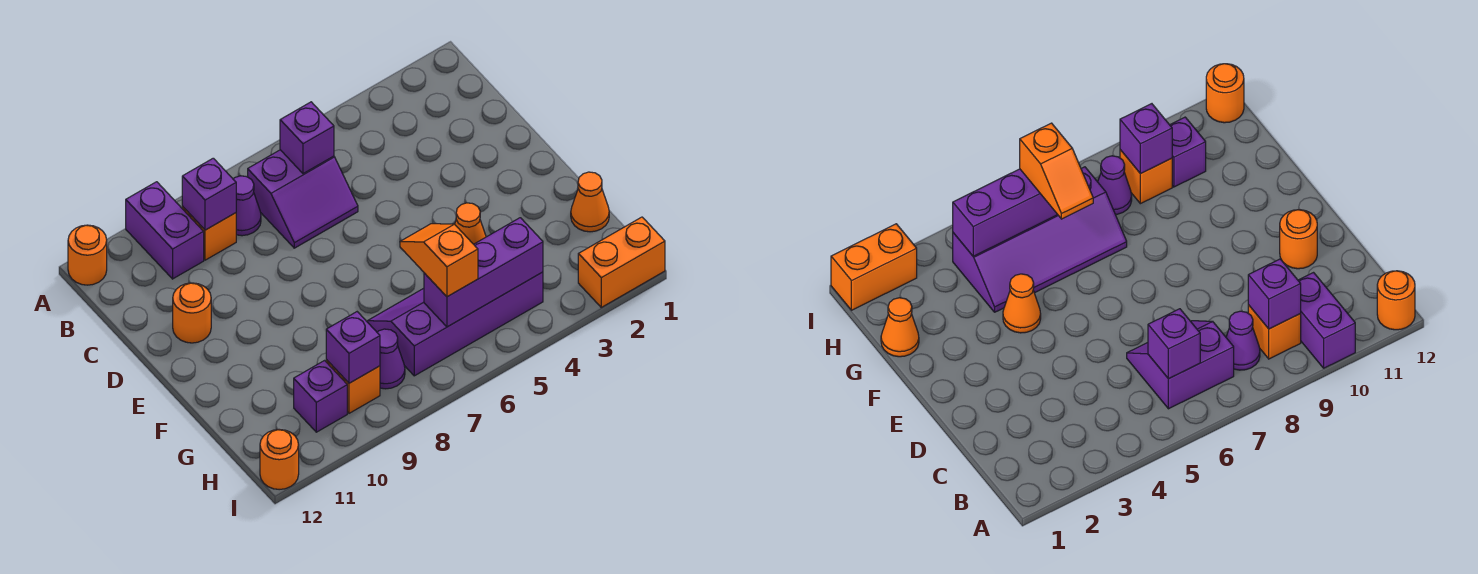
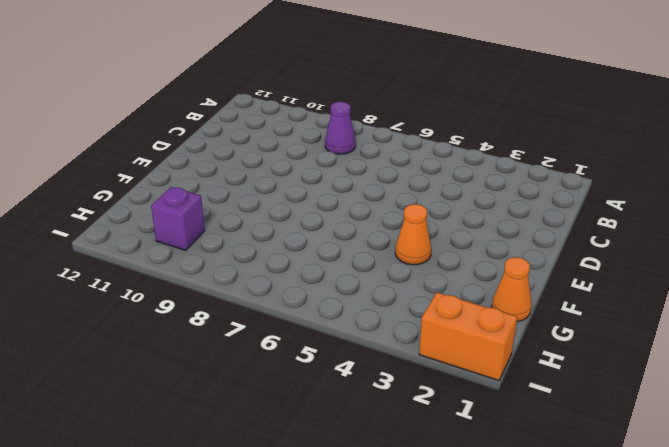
none -> purple brick A10:B10 level 1
none -> orange round brick A12 level 1
none -> purple slope B6:C7 level 1 top B

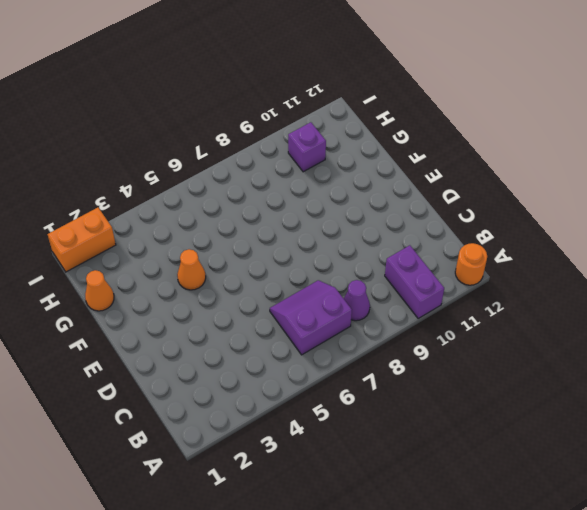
none -> orange brick B9 level 1
none -> orange round brick D11 level 1
none -> purple slope G4:H7 level 1 top H

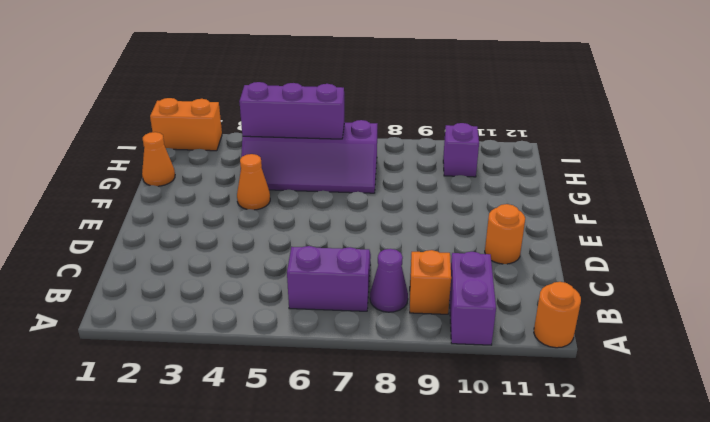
none -> purple cone H8 level 1
none -> orange brick H9 level 1
none -> orange round brick I12 level 1

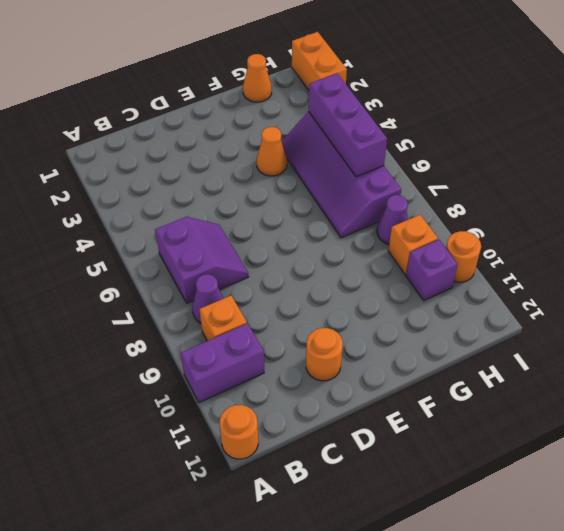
orange round brick I10 level 1 -> orange round brick I12 level 1
none -> purple brick B6 level 2
none -> purple brick B9 level 2
none -> purple brick H9 level 2

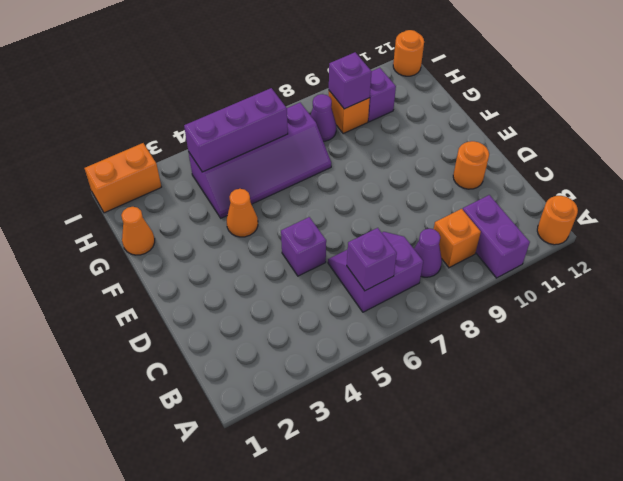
purple brick D5 level 1 -> purple brick B9 level 2
none -> orange slope G6:H6 level 3 top H

